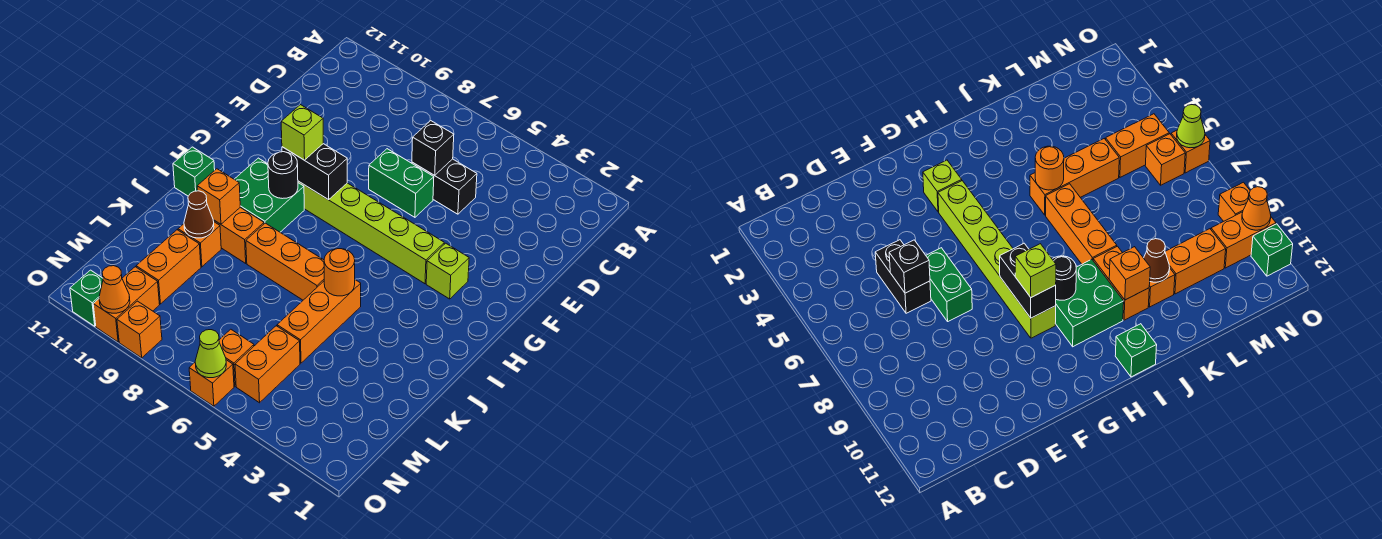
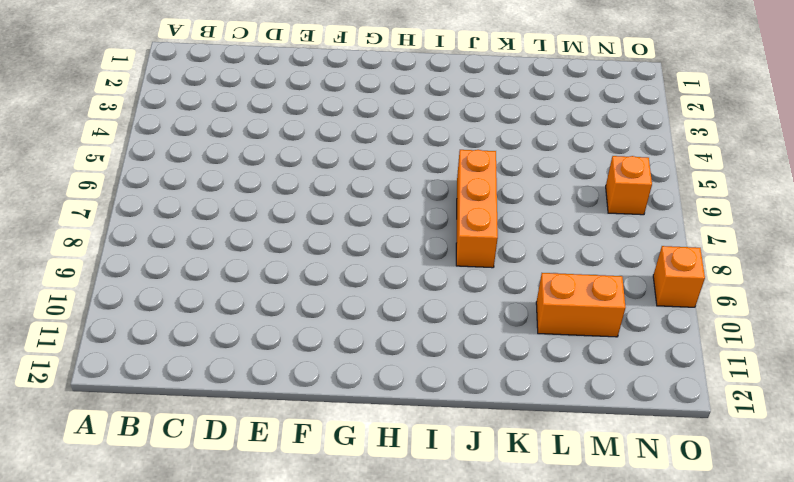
none -> black brick D5:D6 level 1
none -> green brick E6:E7 level 1
none -> lime brick G3 level 1

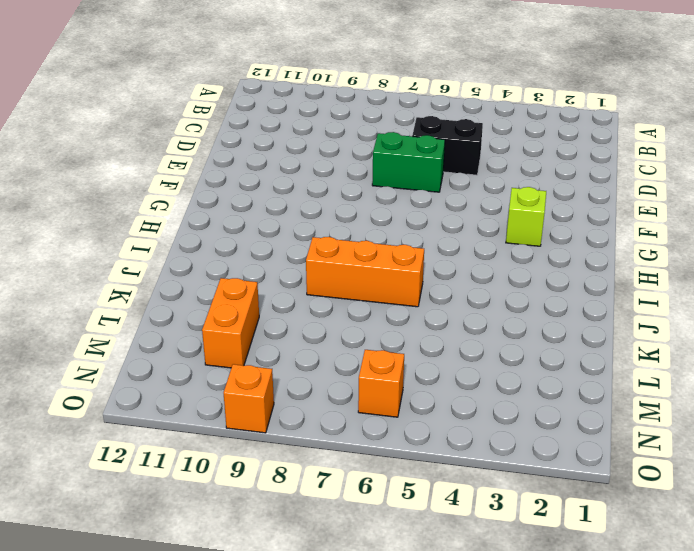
none -> lime brick G4:G9 level 1
none -> green brick H9:I10 level 1
none -> green brick I12 level 1

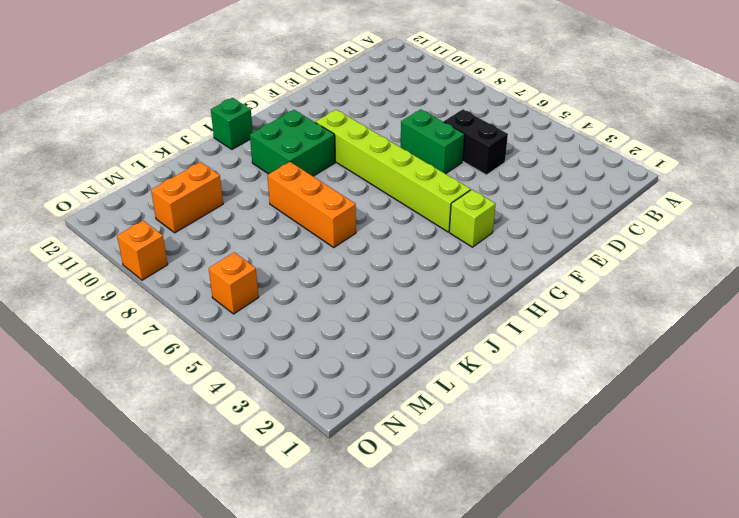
none -> orange brick J5:L5 level 1
none -> orange brick J9:J10 level 1
none -> orange brick K10 level 1

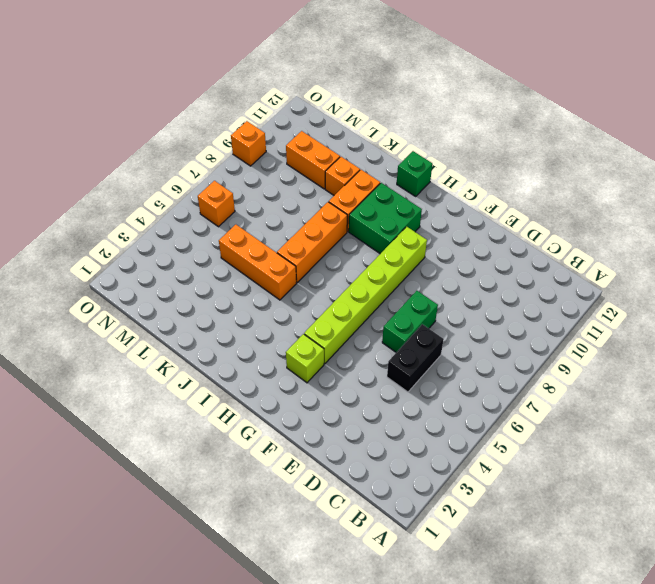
none -> orange brick M5:N5 level 1
none -> orange brick N10:O10 level 1
none -> orange brick O6 level 1

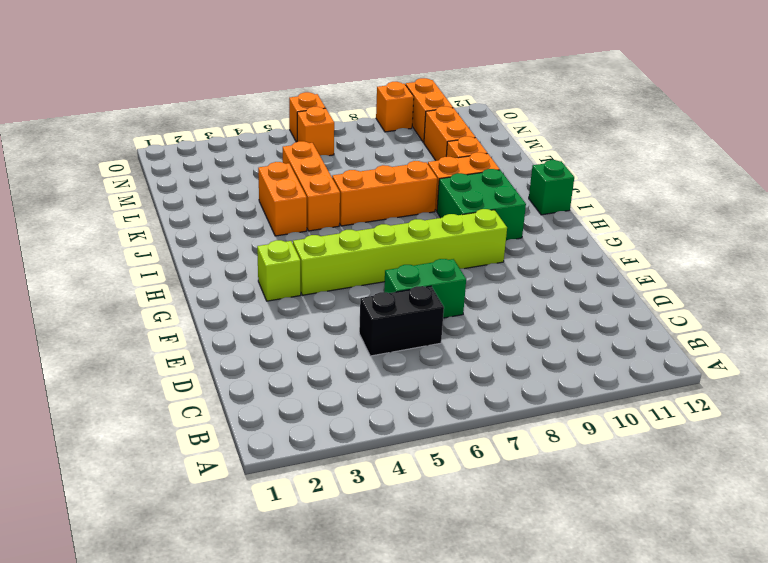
orange brick J4:K4 level 1 -> orange brick M5:N5 level 1
none -> green brick O11 level 1
none -> black brick D6 level 2
none -> black brick G8:G9 level 2

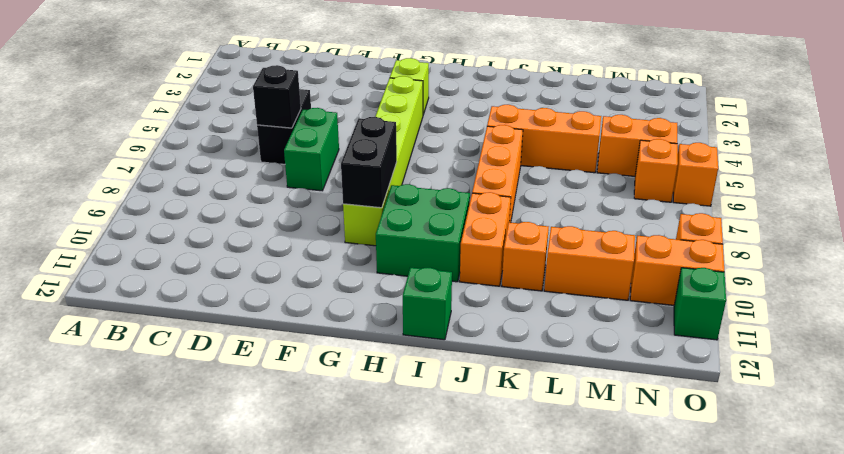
none -> black round brick H9 level 2
none -> orange round brick J5 level 2
none -> orange brick J10 level 2

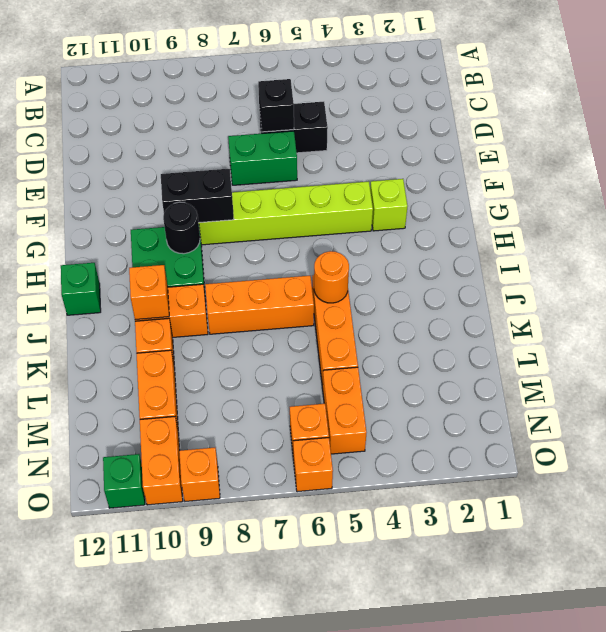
none -> brown cone K10 level 2
none -> lime cone O6 level 2
none -> orange cone O10 level 2

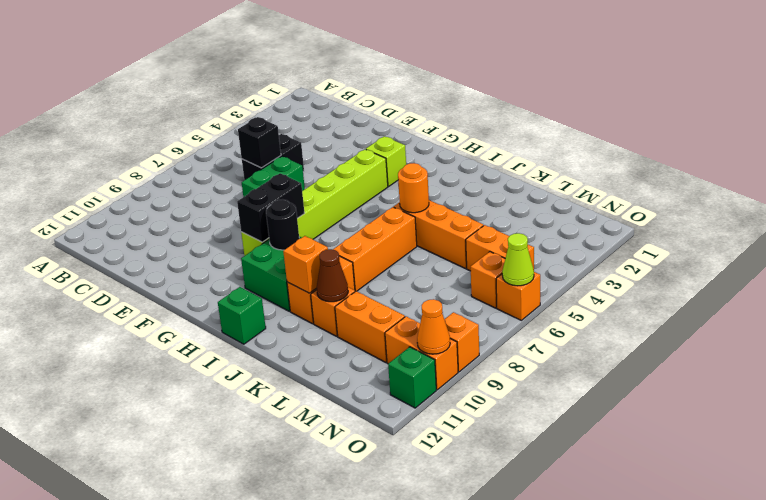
none -> lime brick G9 level 3

